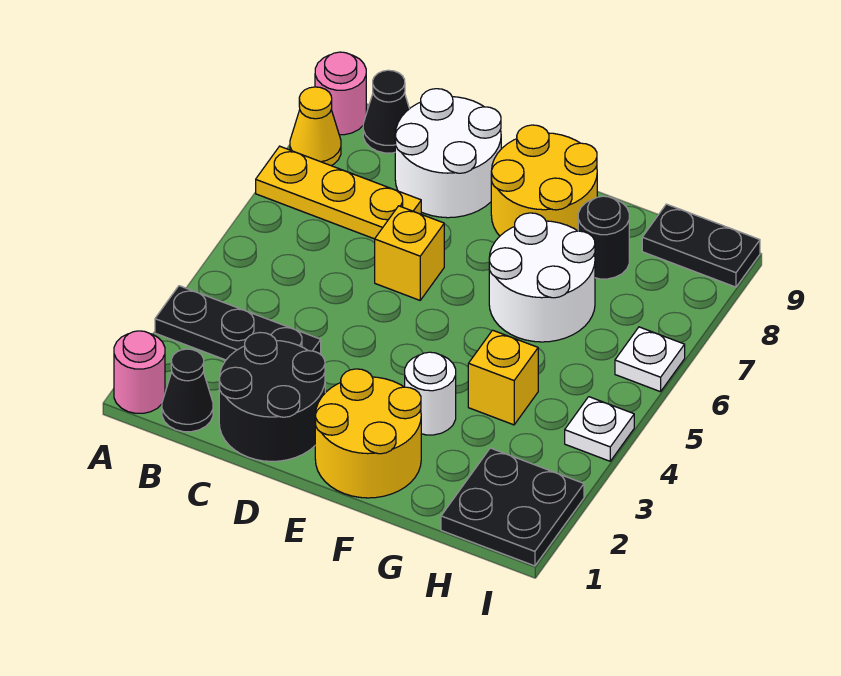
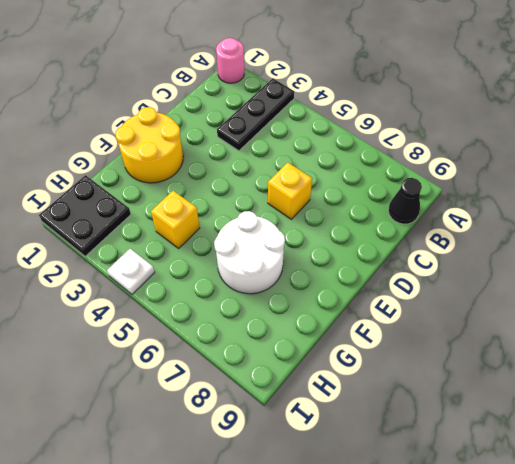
none -> yellow plate A7:C7 level 1
none -> yellow cone A8 level 1
none -> pink round brick A9 level 1

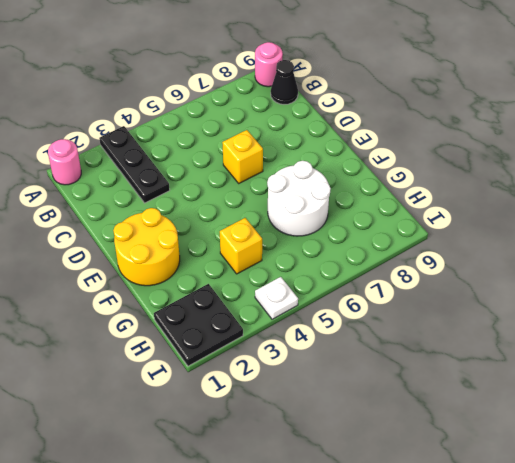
none -> yellow plate A7:C7 level 1
none -> yellow cone A8 level 1
none -> black cone B1 level 1

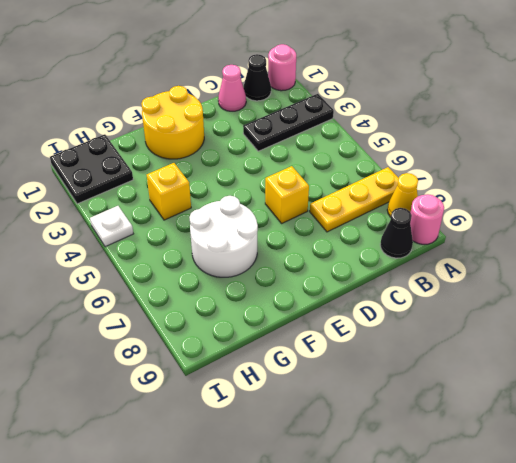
pink cone C1 level 1 -> black round brick C1:D2 level 1
none -> white round brick C8:D9 level 1
none -> yellow round brick E8:F9 level 1
none -> white round brick F3 level 1

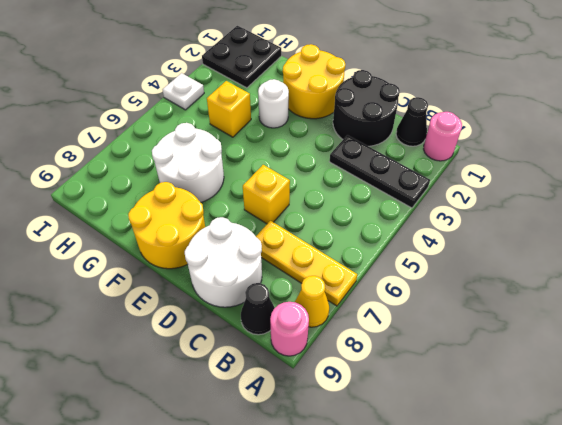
none -> black round brick G8 level 1
none -> black plate H9:I9 level 1
none -> white plate I6 level 1

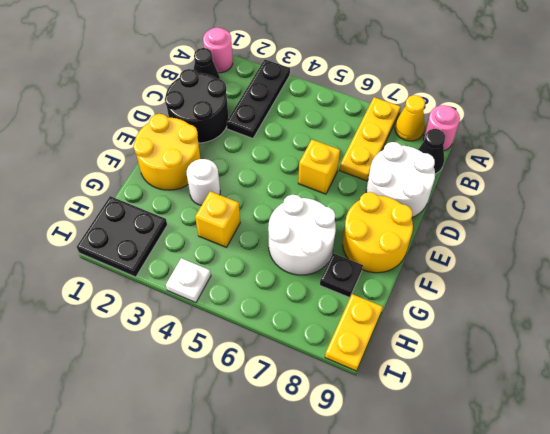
black plate G8 level 1 -> black round brick G8 level 1
yellow plate H9:I9 level 1 -> black plate H9:I9 level 1
none -> white plate I6 level 1

